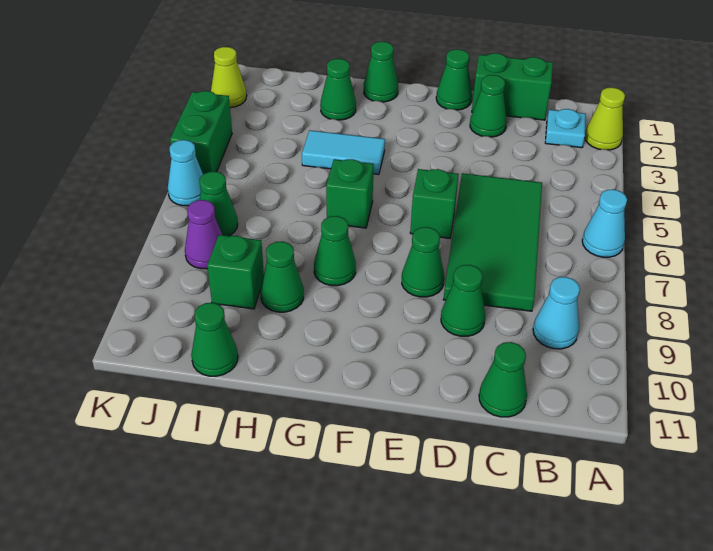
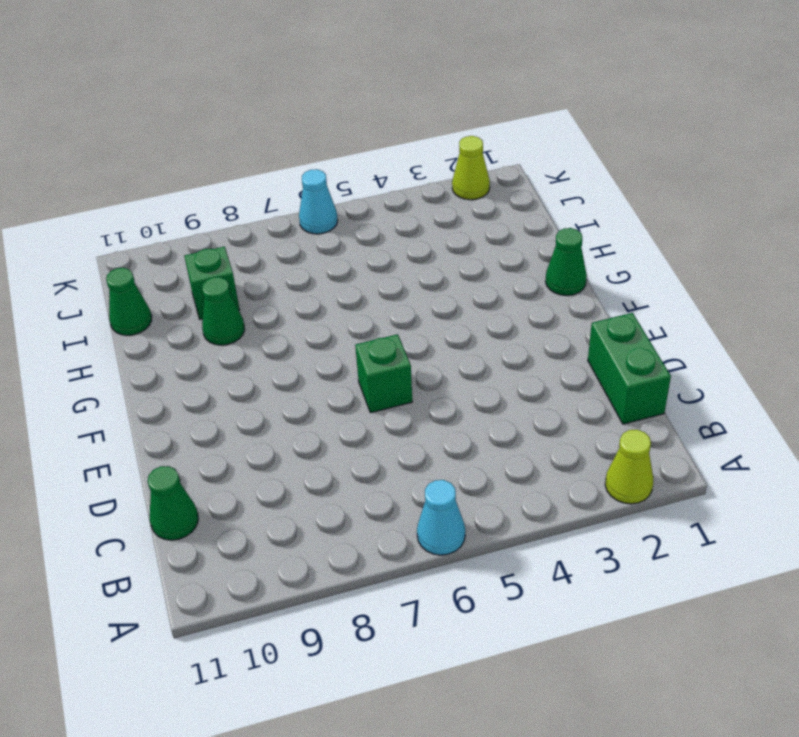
none -> cyan plate B2 level 1
none -> cyan cone B9 level 1
none -> green tile C5:D8 level 1

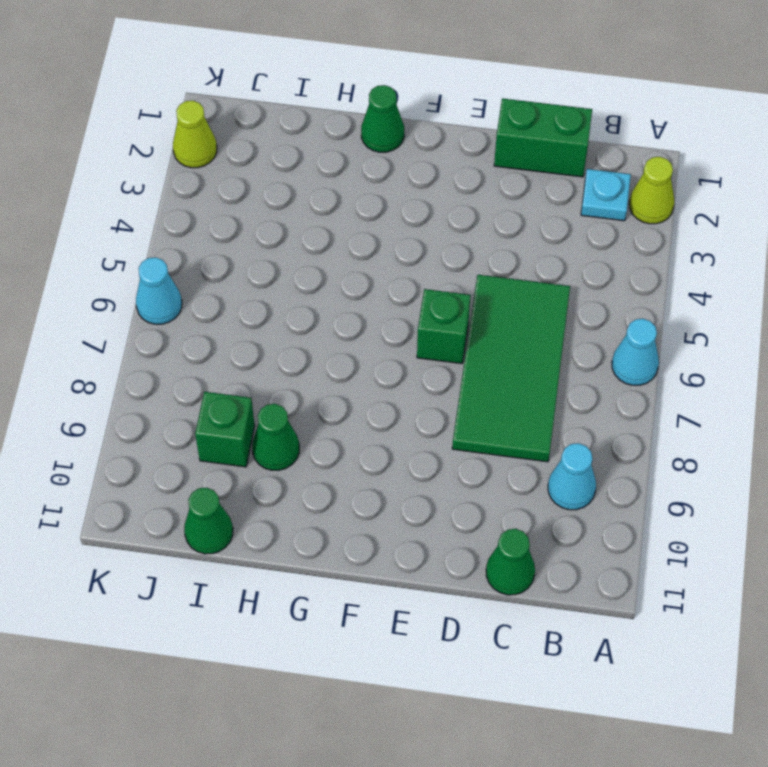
none -> green cone D2 level 1
none -> green cone D9 level 1
none -> green cone E1 level 1

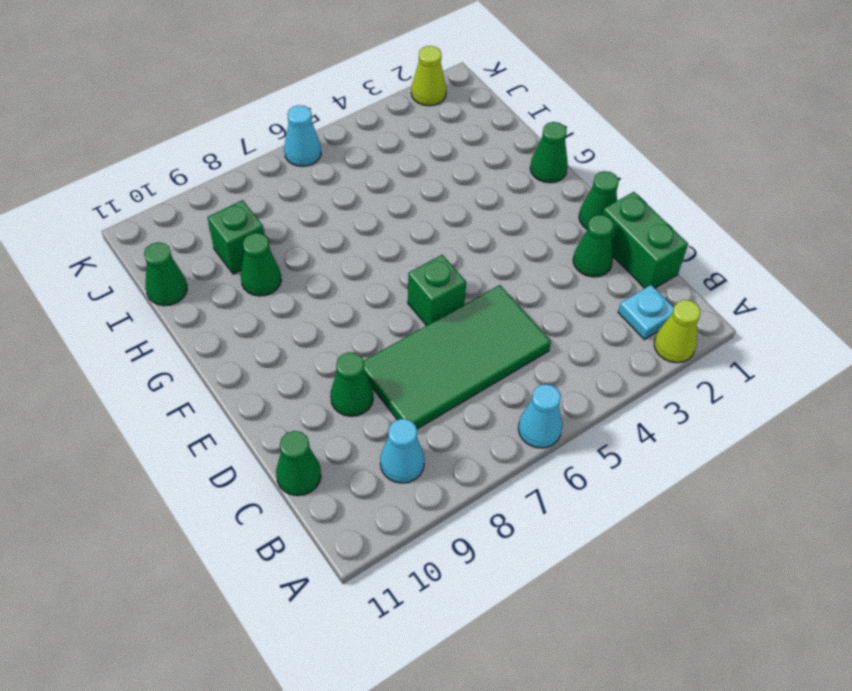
none -> green cone E8 level 1
none -> cyan tile G4:H4 level 1
none -> green brick G6 level 1

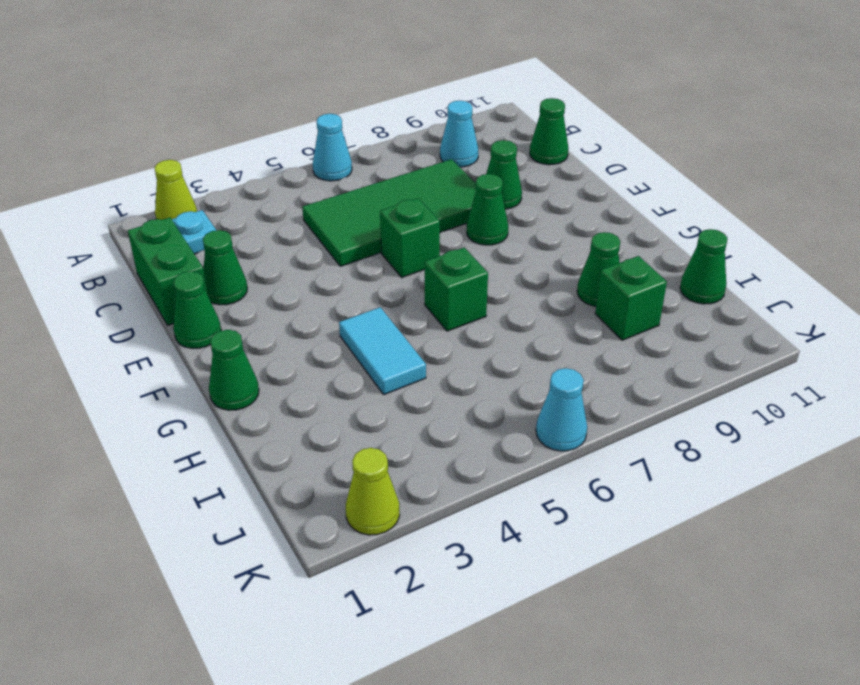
none -> green cone G8 level 1
none -> green cone H2 level 1
none -> green cone J7 level 1

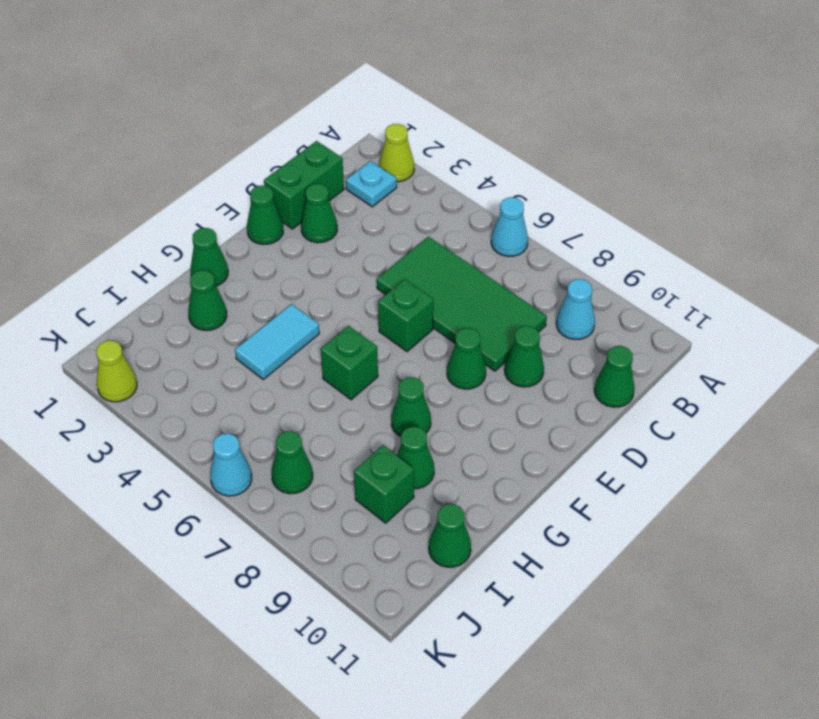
none -> purple cone J8 level 1
none -> green brick K4:K5 level 1

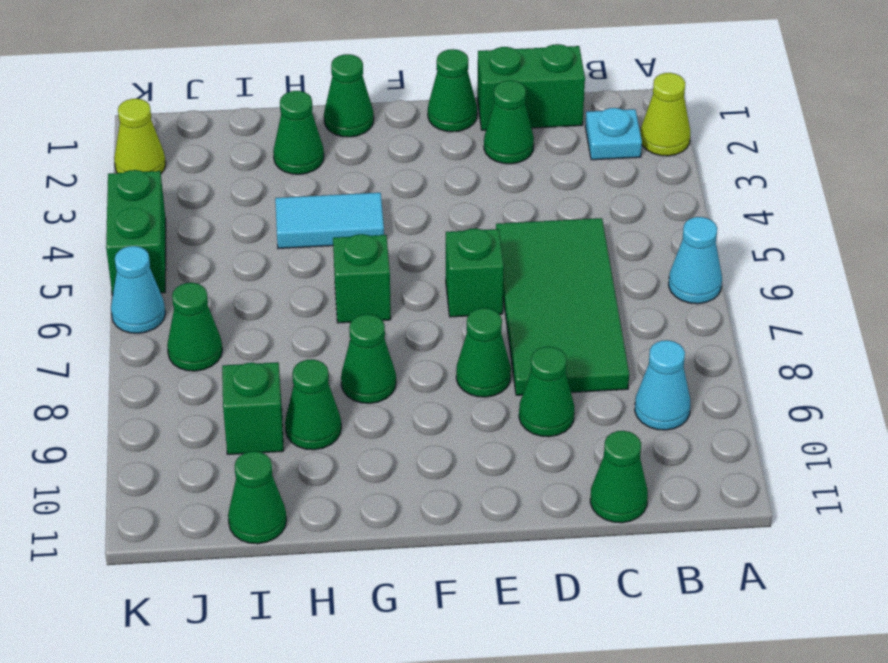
none -> purple cone J8 level 1

